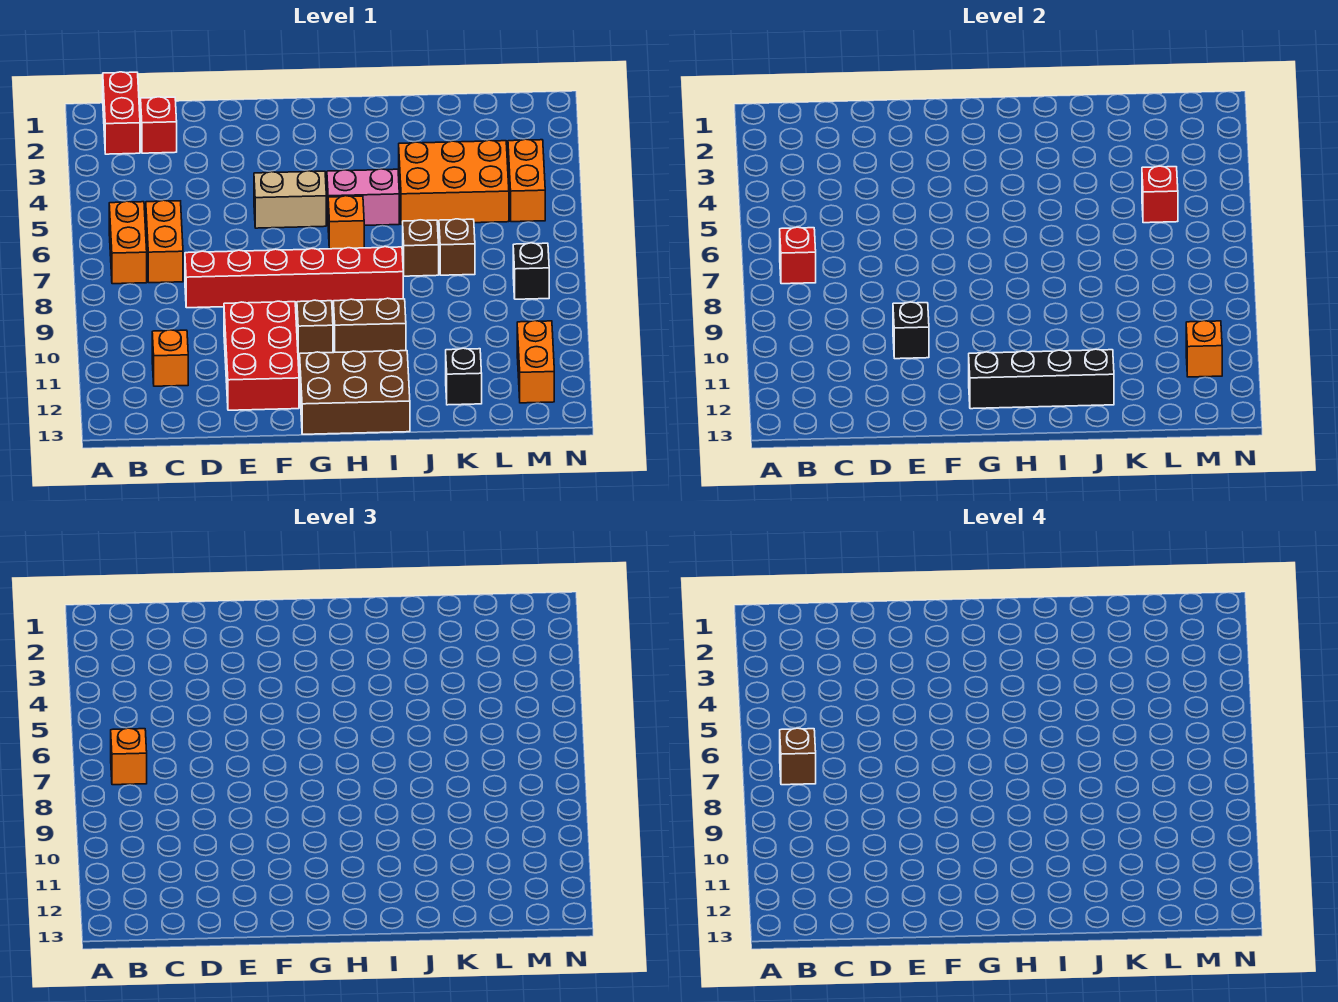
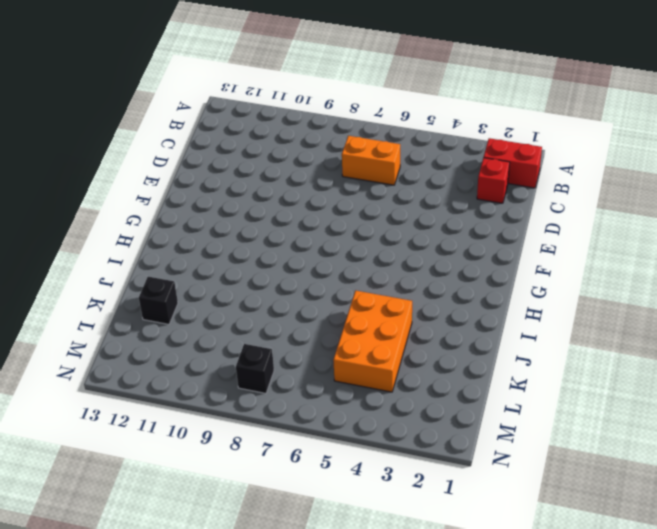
none -> orange brick B6:B7 level 1
none -> orange brick C11 level 1
none -> red brick D8:I8 level 1

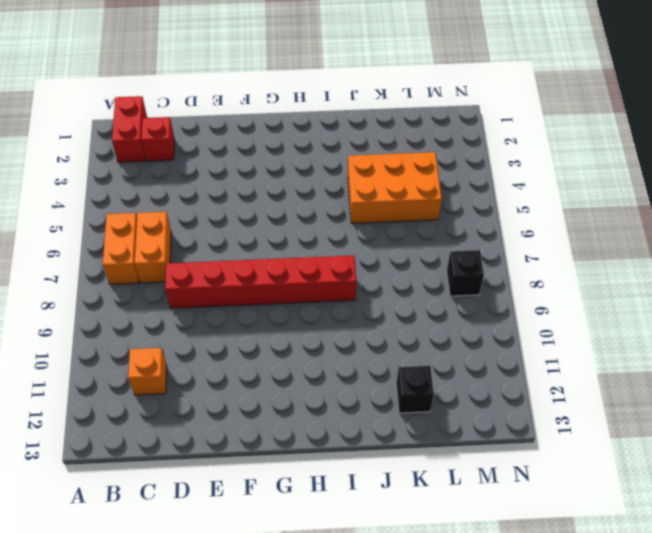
none -> red brick E10:F12 level 1
none -> tan brick F5:G5 level 1
none -> brown brick G10 level 1

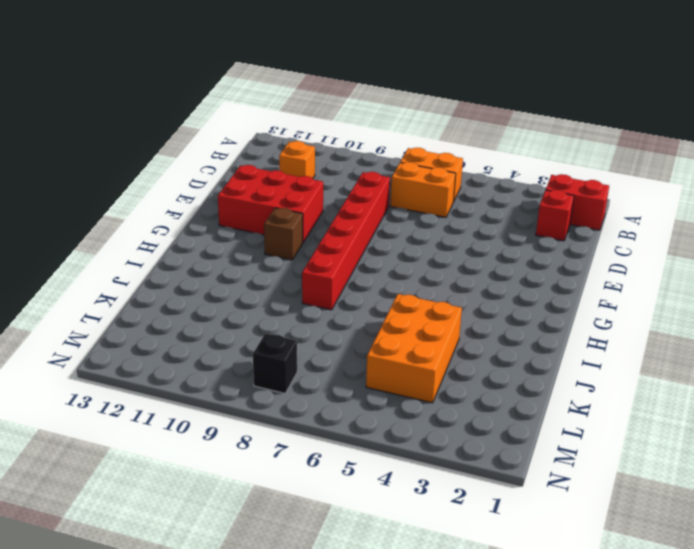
none -> tan brick F5:G5 level 1
none -> brown brick G12:I13 level 1
none -> pink brick H5:I5 level 1

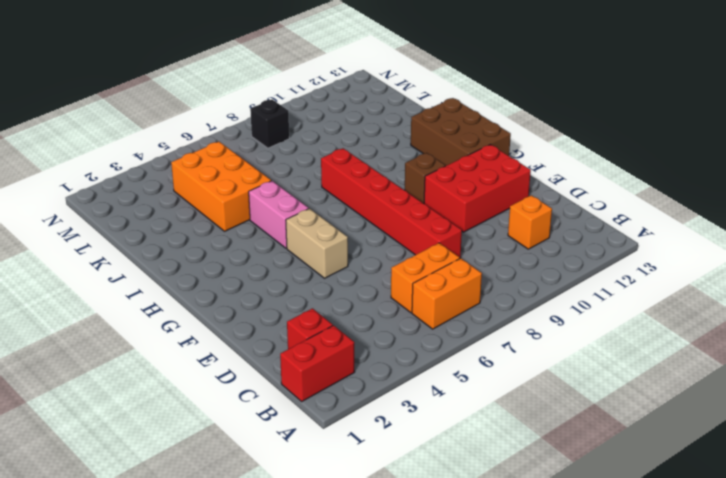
none -> orange brick H6 level 1
none -> brown brick H10:I10 level 1
none -> brown brick J7 level 1

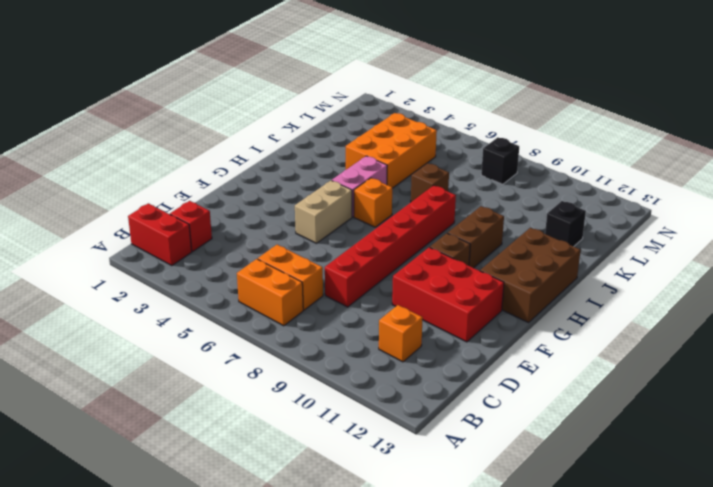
none -> brown brick K7 level 1
none -> orange brick M4:M5 level 1
none -> orange brick M11:M12 level 1

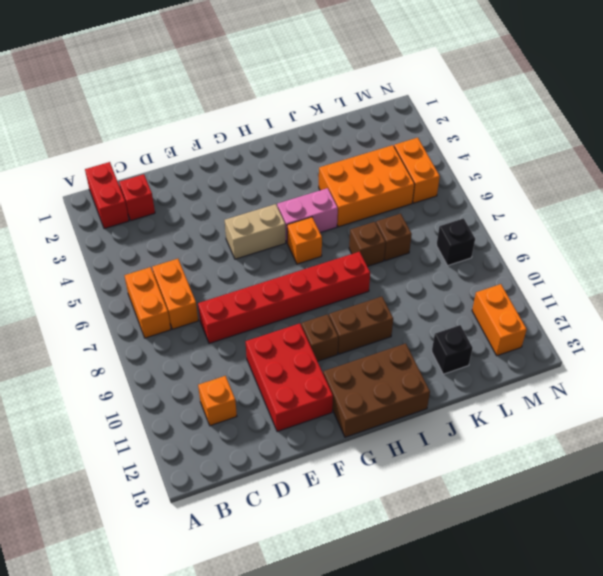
none -> red brick B7 level 2
none -> black brick E10 level 2
none -> black brick G12:J12 level 2

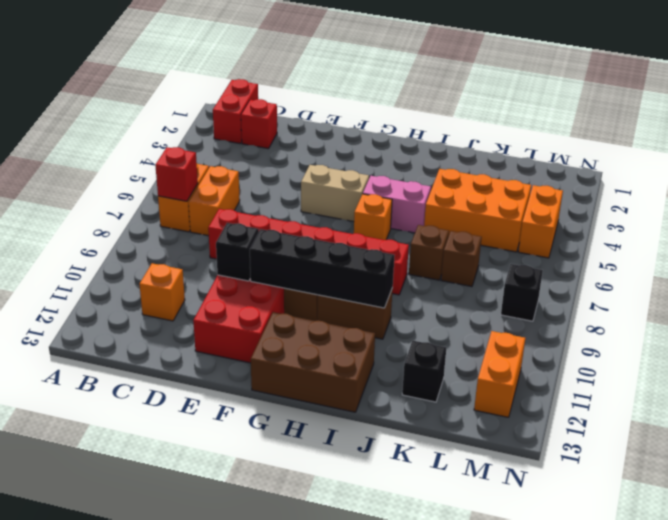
black brick F10:I10 level 2 -> black brick G12:J12 level 2
none -> red brick L5 level 2
none -> orange brick M11 level 2
none -> orange brick B7 level 3

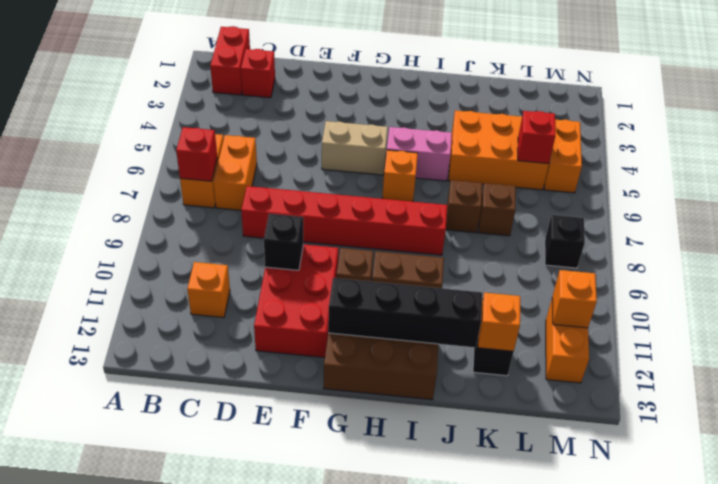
orange brick K12 level 2 -> orange brick B7 level 3
none -> brown brick B7 level 4

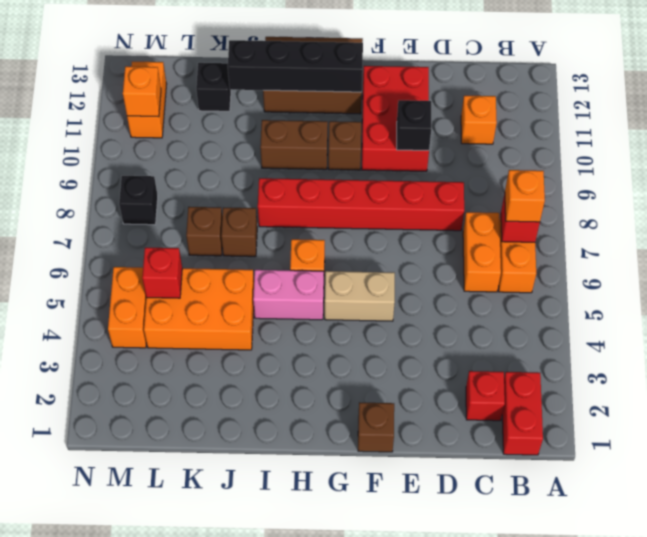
brown brick F1 level 1 -> brown brick B7 level 4

